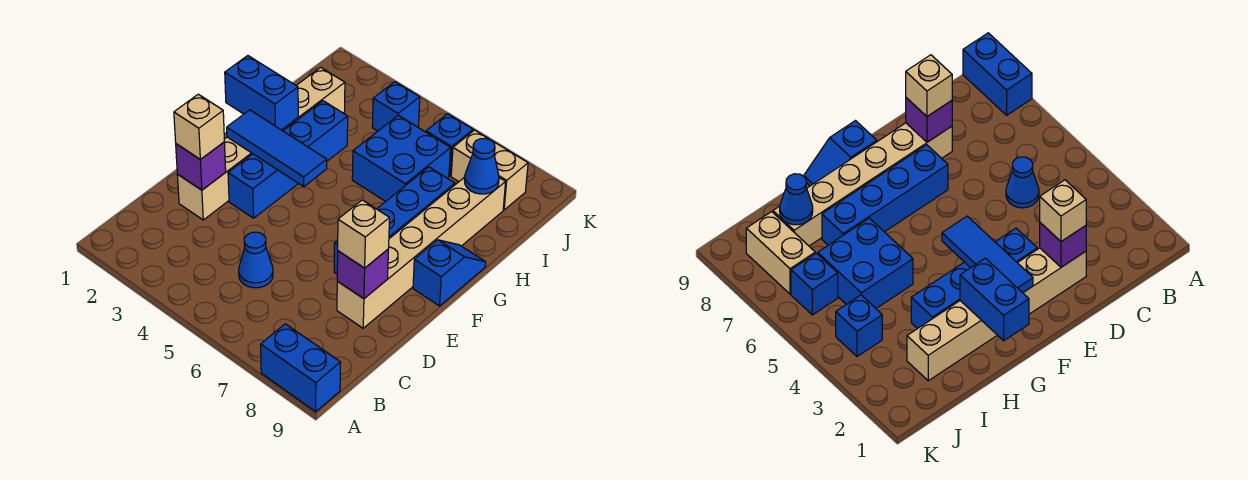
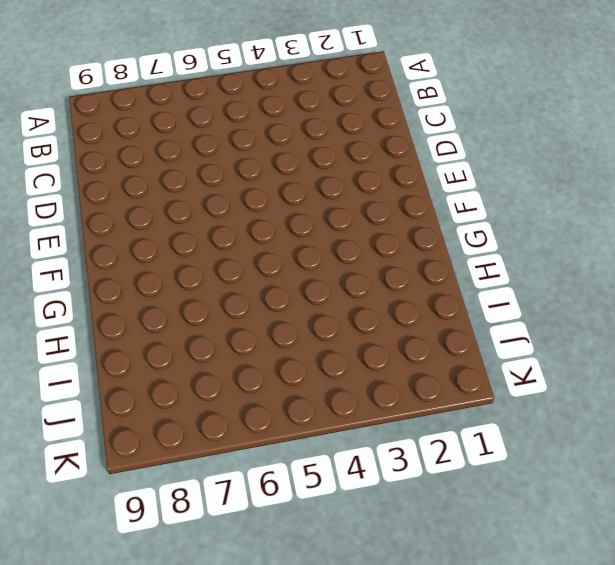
none -> blue brick A8:A9 level 1
none -> blue cone C5 level 1
none -> tan brick D2:I2 level 1

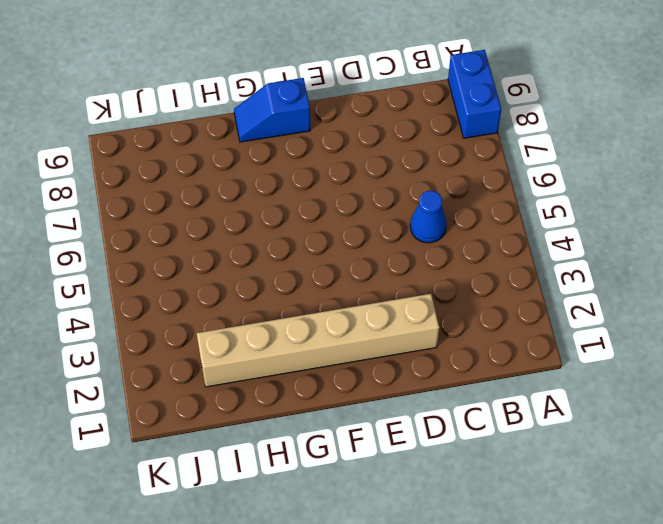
none -> tan brick D8:I8 level 1
none -> blue brick E3:H3 level 1
none -> blue brick E7:H7 level 1

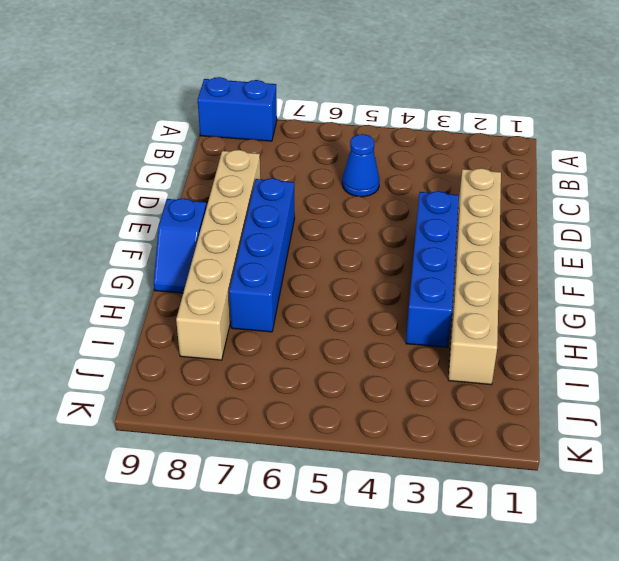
none -> blue brick H5:I6 level 1
none -> blue brick J4 level 1
none -> blue brick J6 level 1

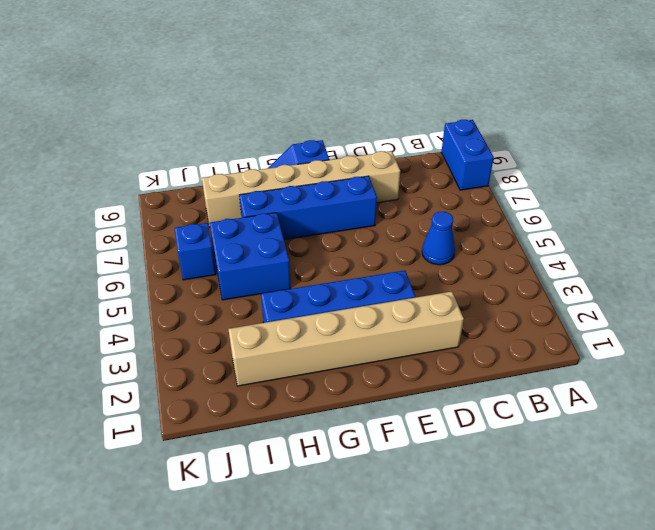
none -> blue brick J4 level 1
none -> tan brick J7:J8 level 1
none -> purple brick D2 level 2

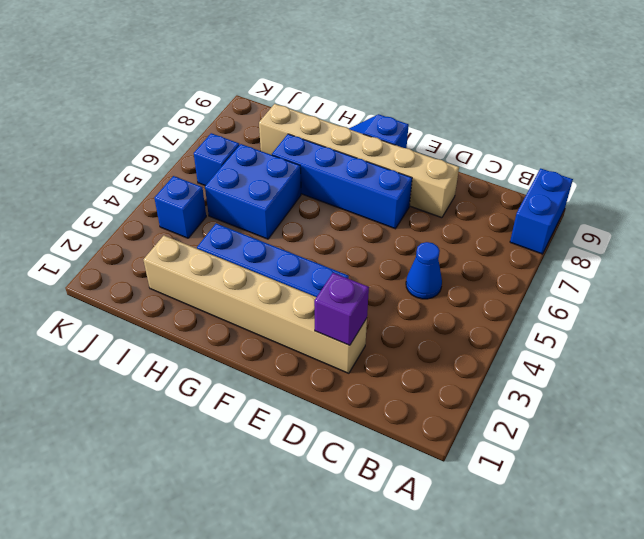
none -> tan brick J7:J8 level 1
none -> purple brick D8 level 2
none -> blue tile F2:F4 level 2

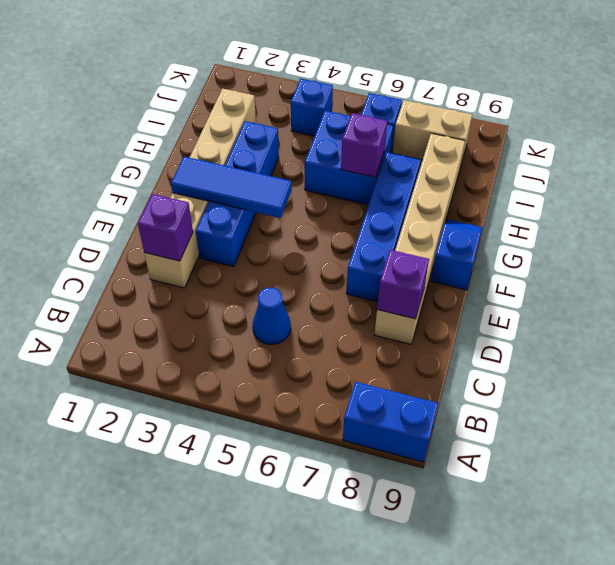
purple brick H6 level 2 -> none
none -> blue brick G1:G2 level 2
none -> blue cone I8 level 2
none -> tan brick D2 level 3

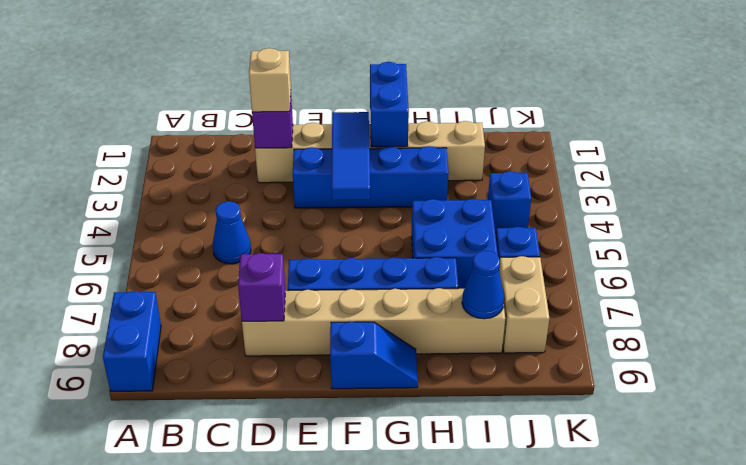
none -> tan brick D8 level 3

